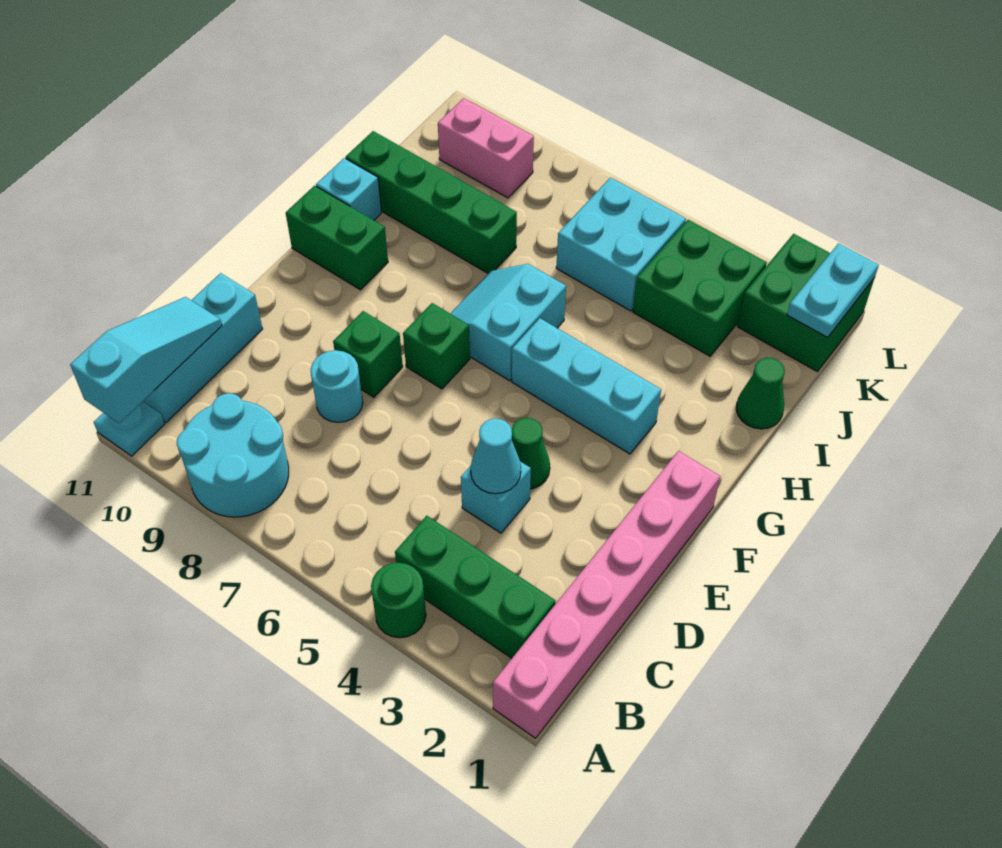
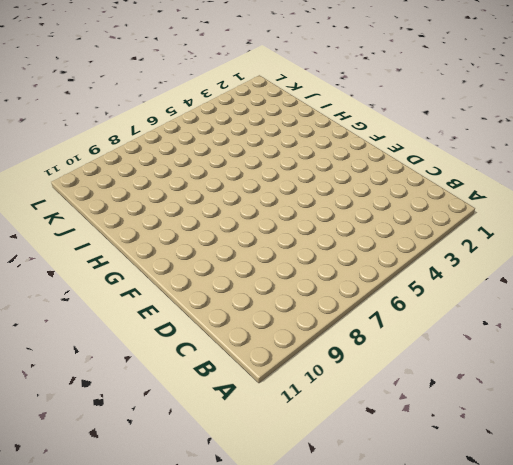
none -> pink brick A1:F1 level 1
none -> green round brick A4 level 1
none -> cyan round brick A8:B9 level 1

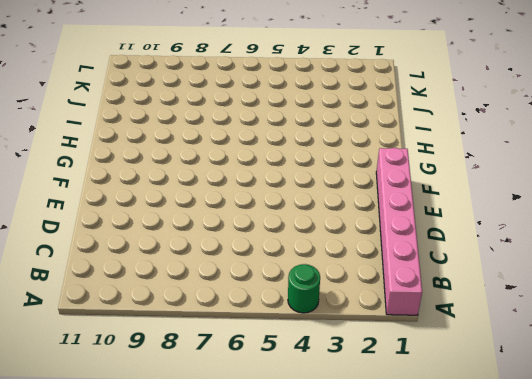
none -> cyan round brick A8:B9 level 1
none -> cyan plate A11 level 1
none -> green brick B2:B4 level 1

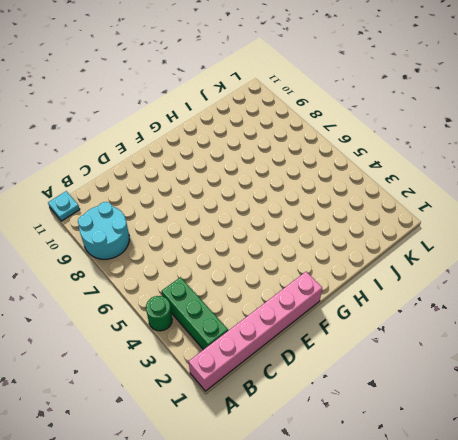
none -> cyan brick B11:D11 level 1
none -> cyan brick D4 level 1
none -> cyan round brick D8 level 1

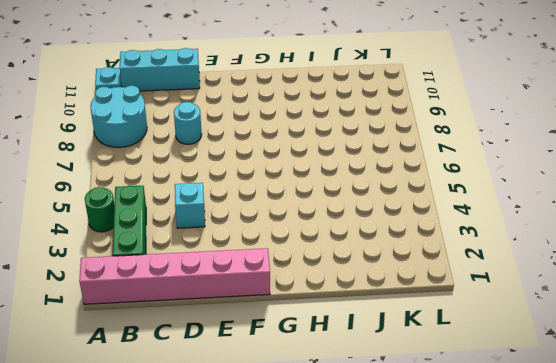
none -> green cone E4 level 1
none -> green brick E8 level 1
none -> green brick F7 level 1

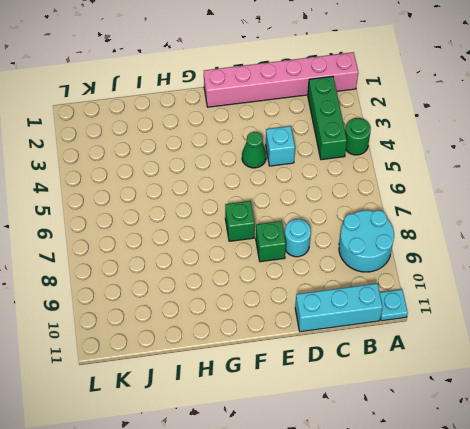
none -> cyan brick G3:G5 level 1
none -> cyan slope G6:H7 level 1 top 6
none -> green brick G10:G11 level 1

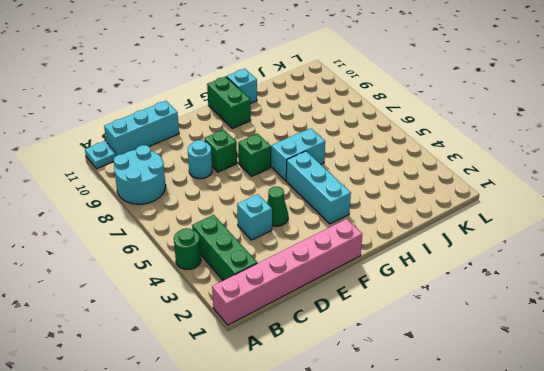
none -> green cone I1 level 1
none -> green brick I8:I11 level 1
none -> green brick J3:K4 level 1

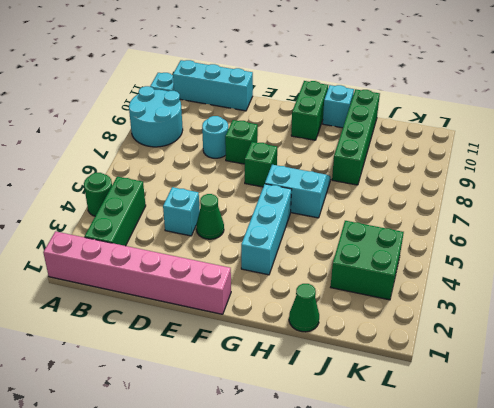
none -> cyan brick J5:K6 level 1
none -> green brick K1:L2 level 1
none -> pink brick K9:K10 level 1

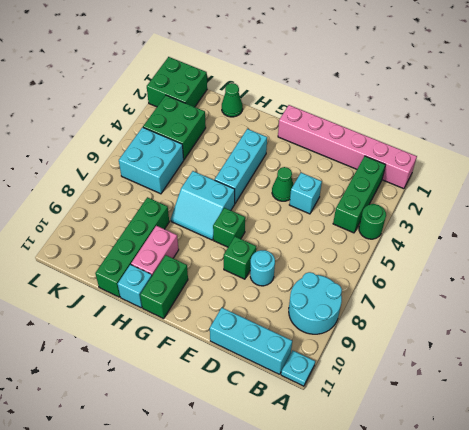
pink brick H9:H10 level 1 -> pink brick K9:K10 level 1
none -> cyan slope A11:C11 level 2 top A
none -> cyan cone D4 level 2
none -> cyan plate K1:L1 level 2

